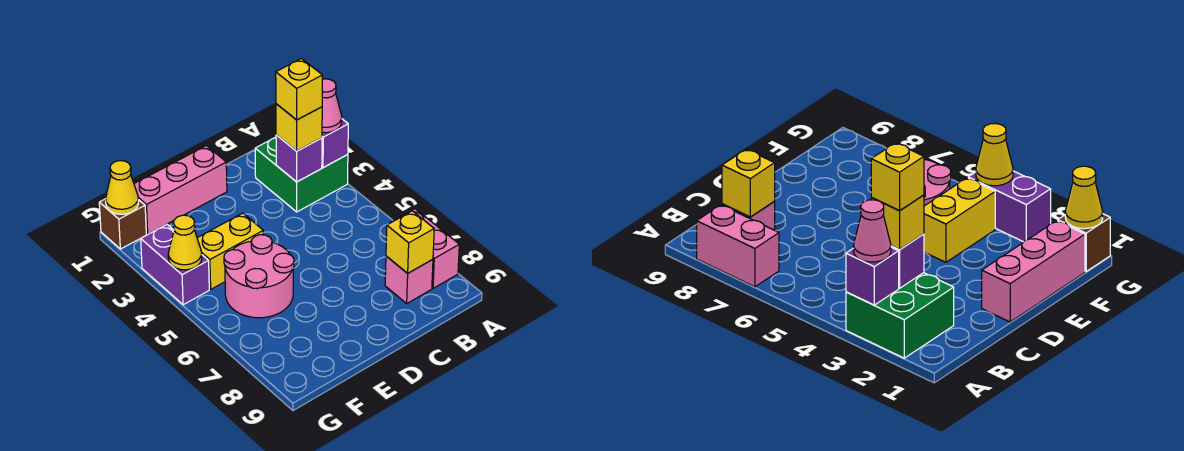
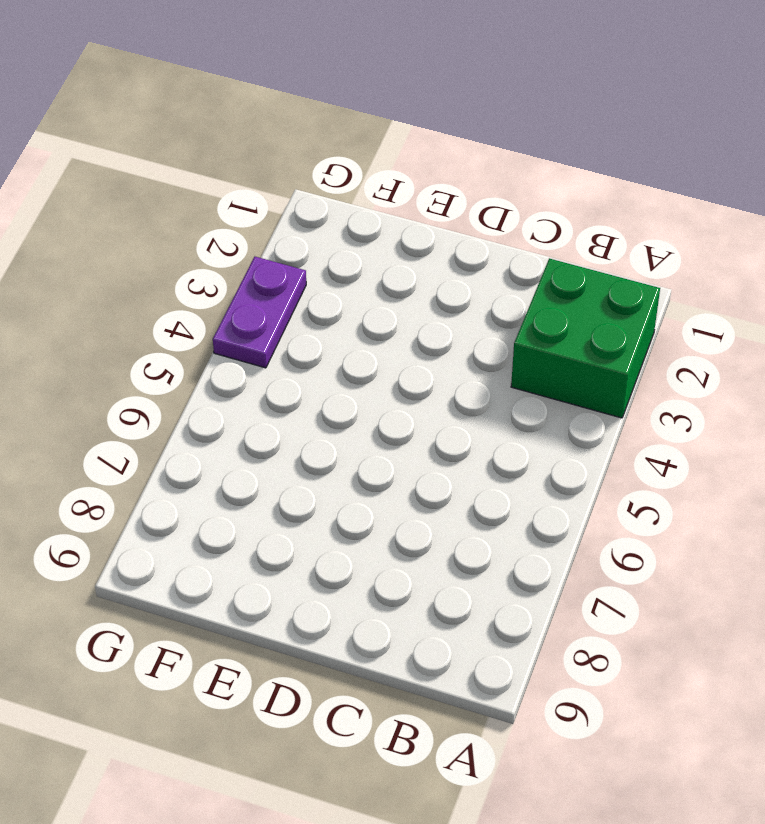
purple plate G3:G4 level 1 -> purple brick G3:G4 level 1
none -> pink brick A7:A8 level 1
none -> pink brick B8 level 1
none -> pink brick D1:F1 level 1

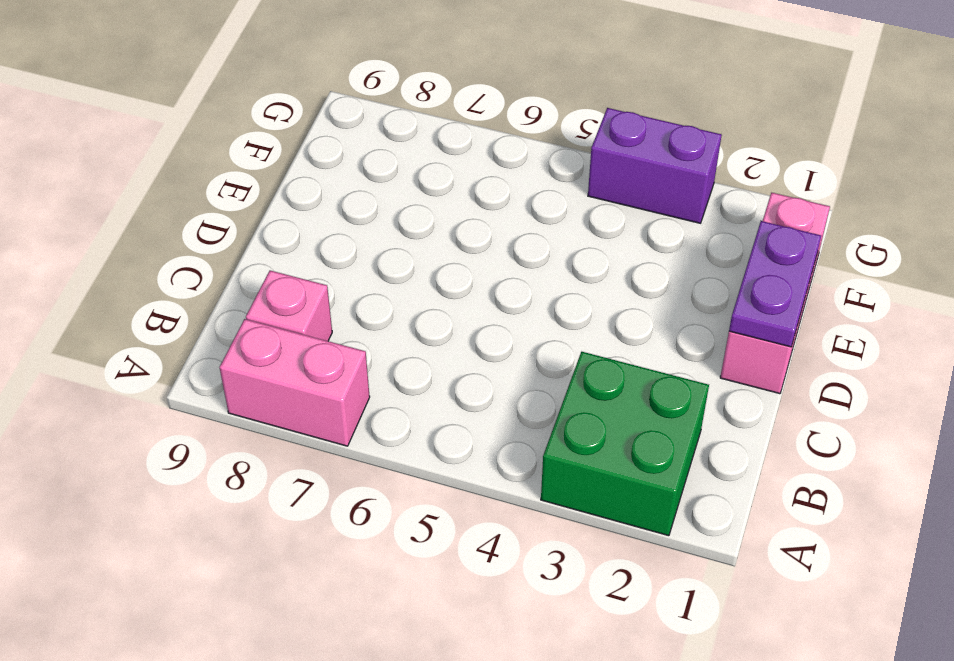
purple plate D1:E1 level 2 -> none
none -> yellow brick E4:F4 level 1
none -> pink round brick E5:F6 level 1
none -> brown brick G1 level 1

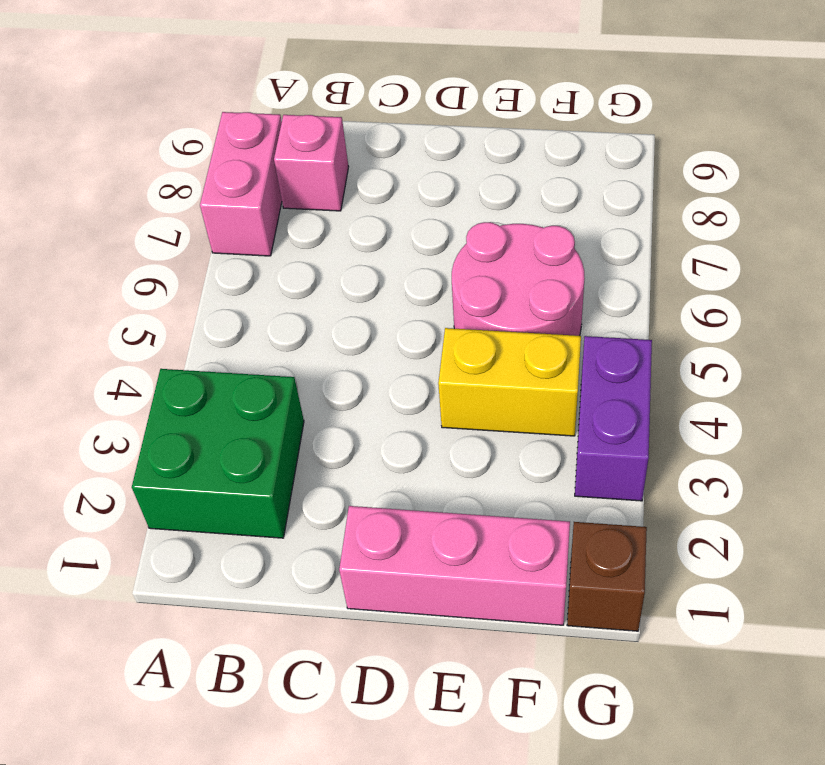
none -> purple brick A3 level 2
none -> purple brick B3 level 2
none -> yellow brick B8 level 2

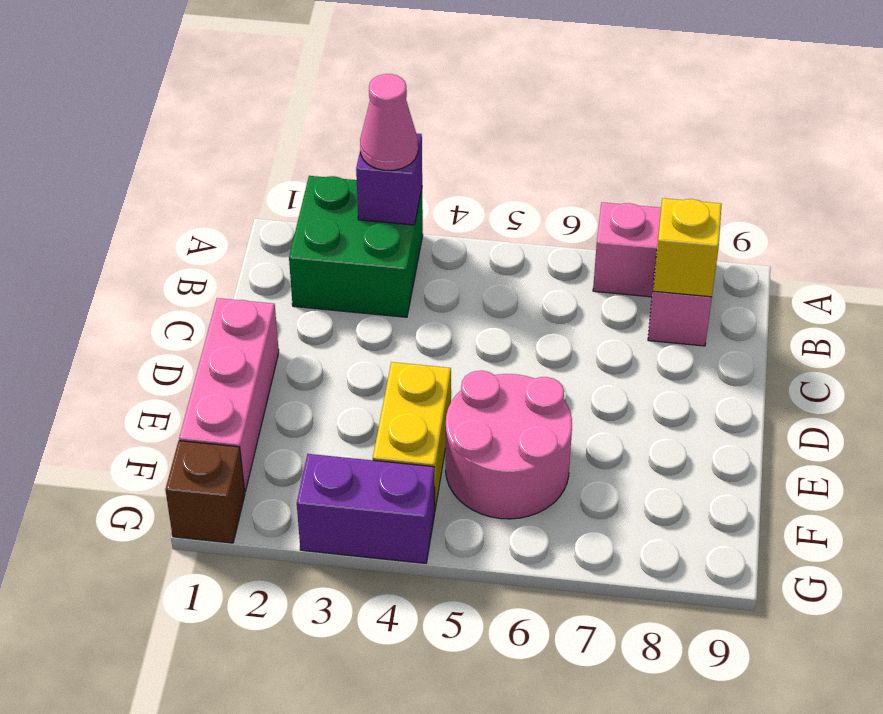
none -> purple brick B3 level 2
none -> yellow cone G1 level 2
none -> yellow cone G4 level 2

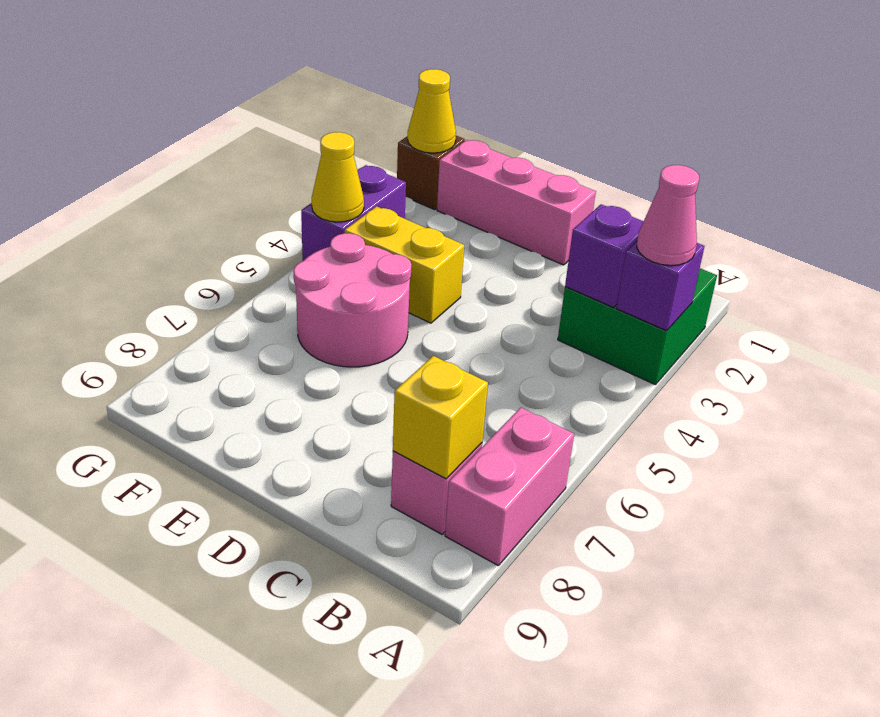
none -> yellow brick B3 level 3
none -> yellow brick B3 level 4

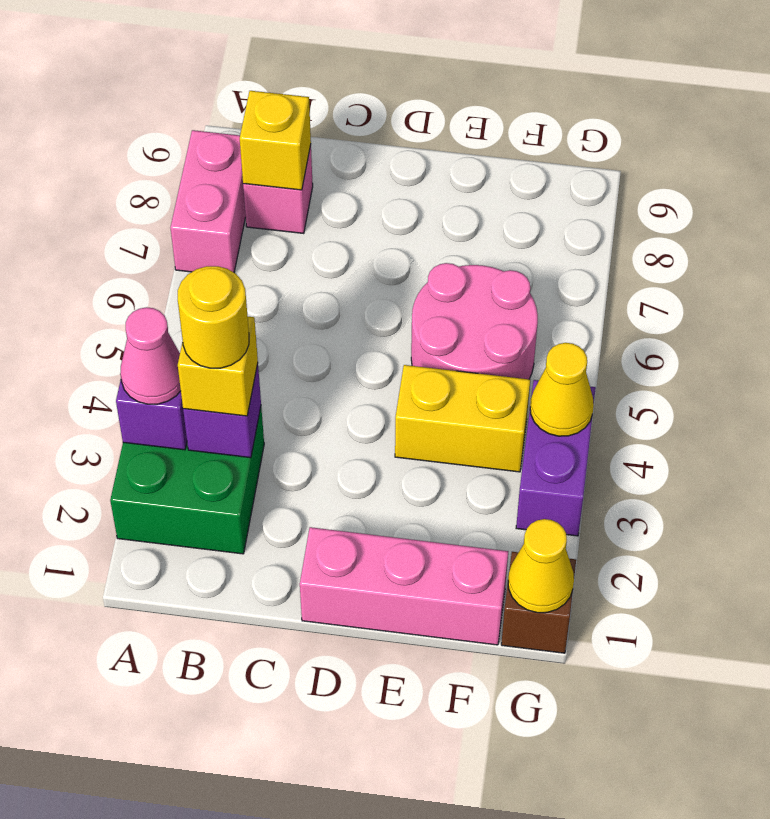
yellow round brick B3 level 4 -> yellow brick B3 level 4

